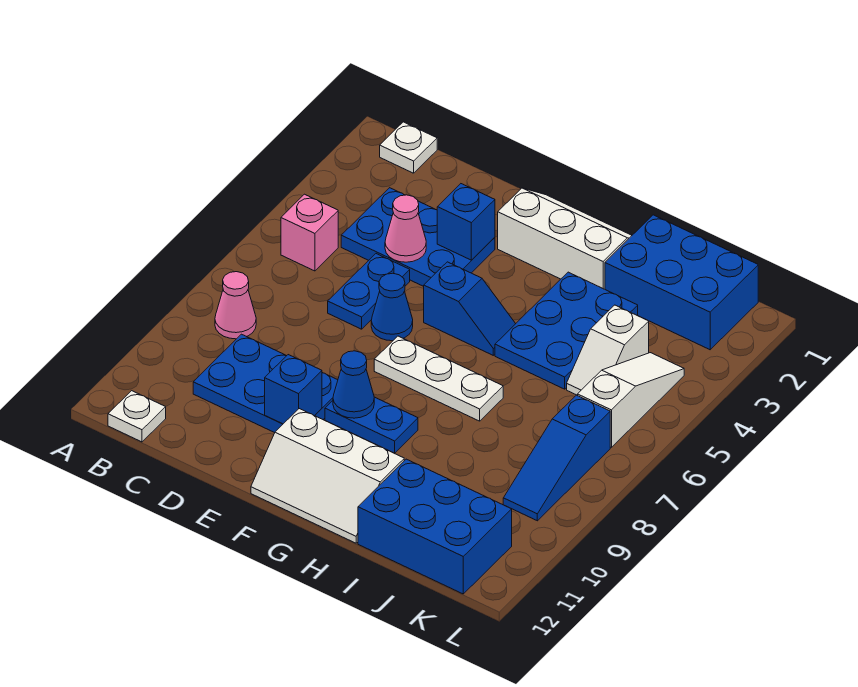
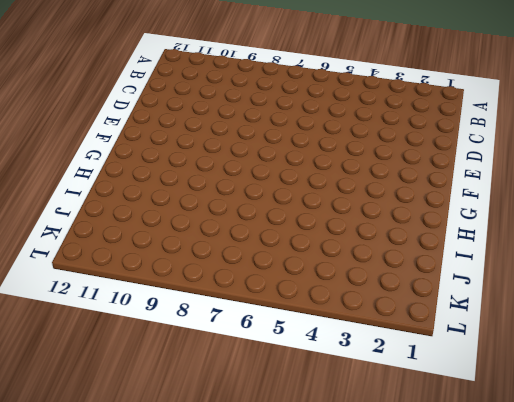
none -> white plate B1 level 1
none -> pink brick B5 level 1
none -> pink cone B8 level 1

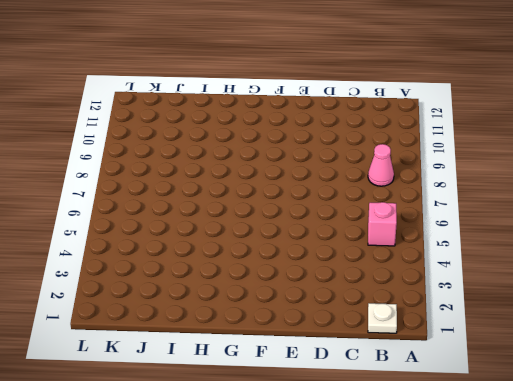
none -> white plate B12 level 1
none -> blue plate C3:E4 level 1
none -> blue plate C9:E10 level 1

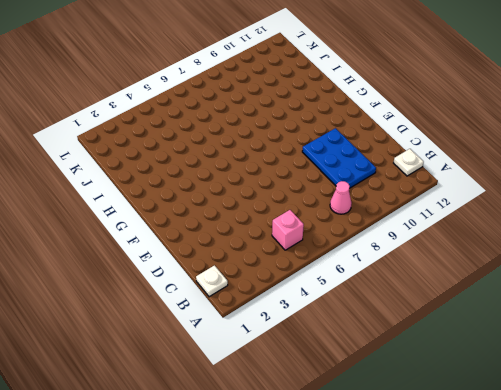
none -> blue plate C3:E4 level 1
none -> blue plate D5:D6 level 1
none -> blue cone E6 level 1

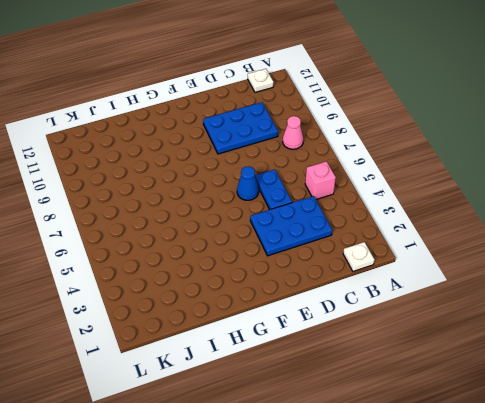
none -> white slope F1:H2 level 1 top 2
none -> blue slope F5:G5 level 1 top F
none -> white plate F7:H7 level 1

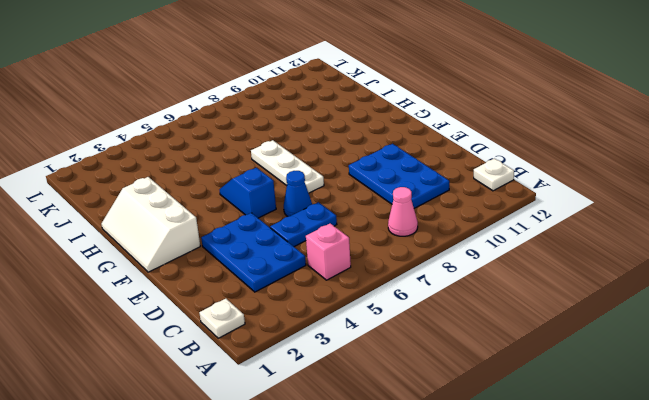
none -> blue plate F9:G9 level 1
none -> white slope F11:H12 level 1 top 11
none -> blue plate H3:I5 level 1

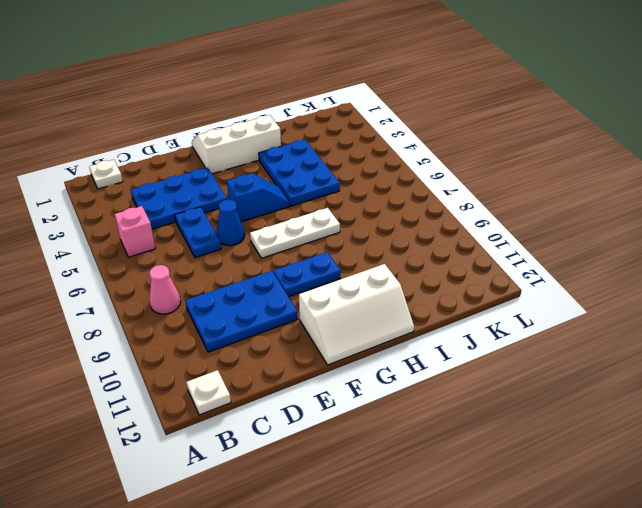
none -> blue brick I1:K2 level 1
none -> blue brick I11:K12 level 1
none -> white slope J4:J5 level 1 top 4

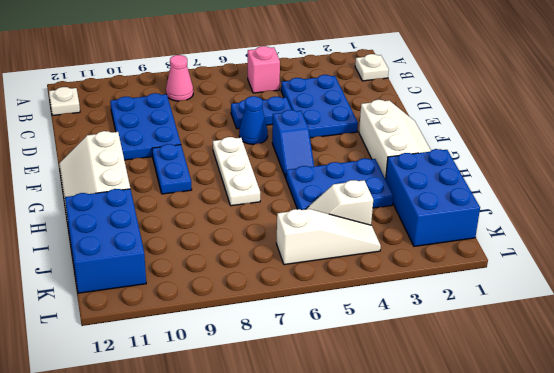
none -> blue slope K7:K9 level 1 top 7
none -> pink cone D4 level 2
none -> blue brick E3 level 2

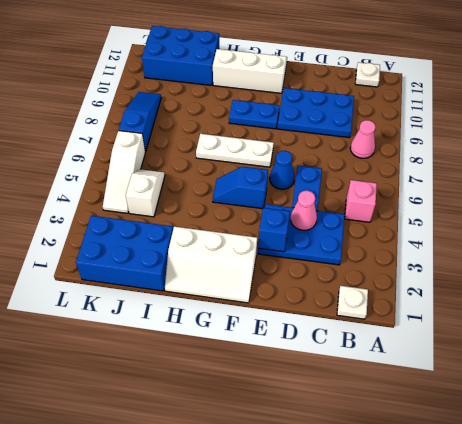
none -> blue plate H3:I5 level 1
none -> blue brick E10 level 2
none -> blue cone F9 level 2

